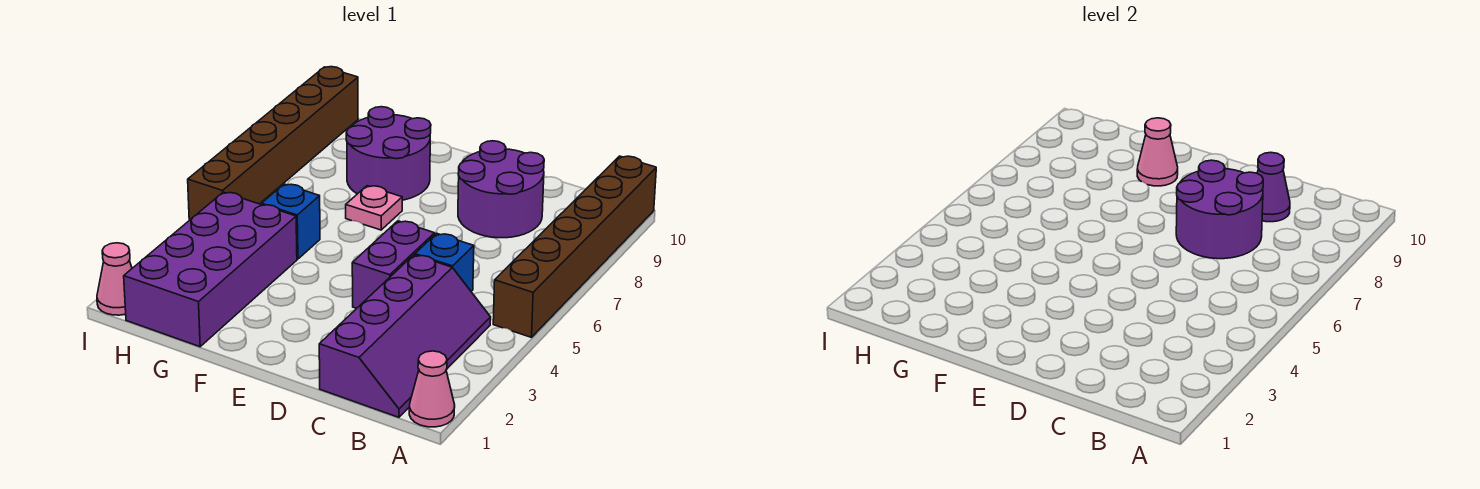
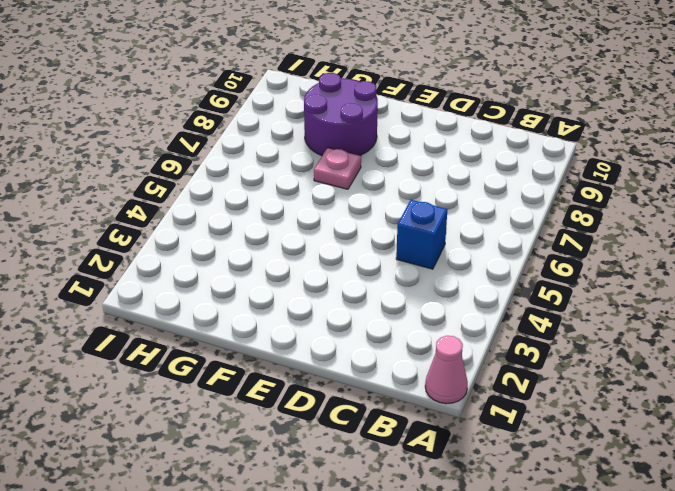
none -> brown brick A5:A10 level 1
none -> purple slope B1:C4 level 1 top C
none -> purple round brick C8:D9 level 1

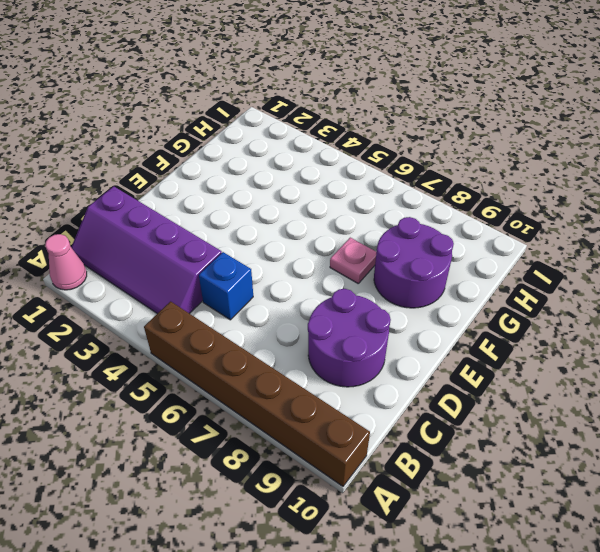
none -> purple brick D4:D5 level 1
none -> purple brick G1:H4 level 1
none -> blue brick G5 level 1

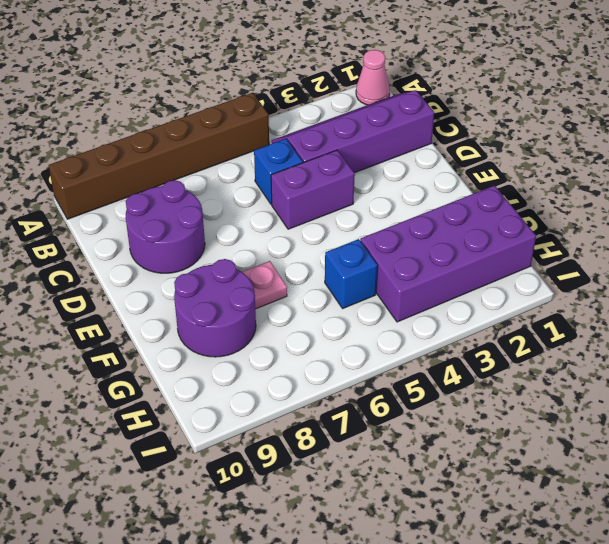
none -> pink cone I1 level 1
none -> brown brick I5:I10 level 1
none -> purple round brick C7:D8 level 2

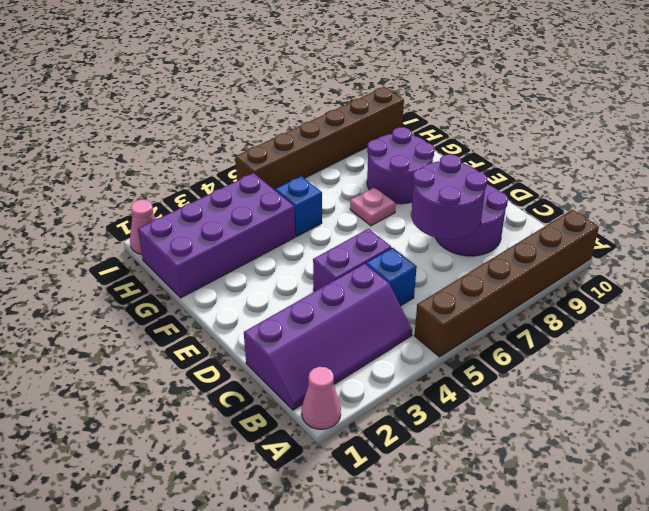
none -> purple cone C9 level 2
none -> pink cone F9 level 2

